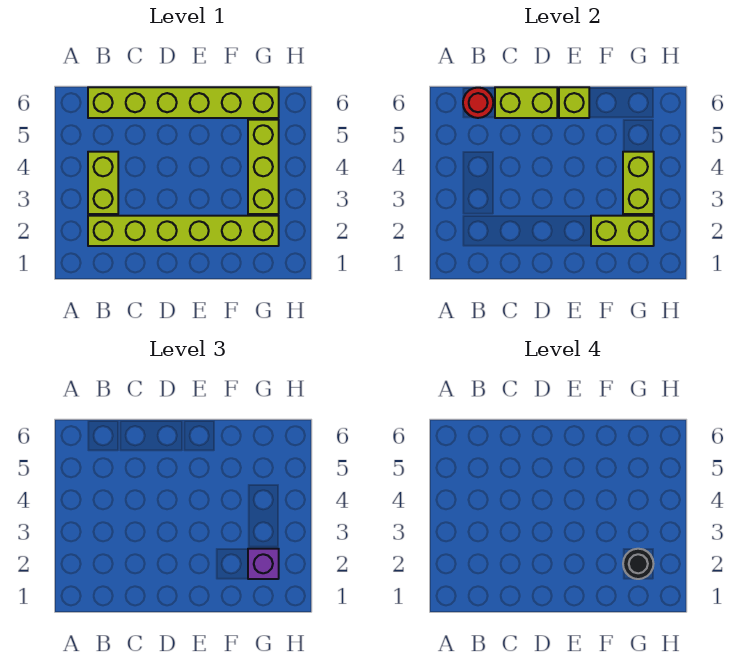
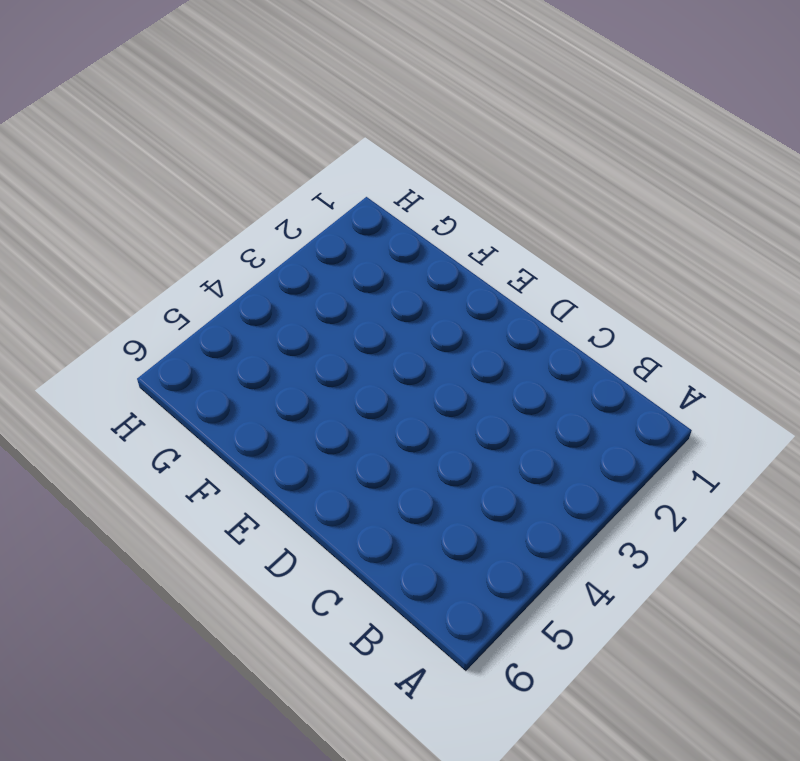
none -> lime brick B2:G2 level 1
none -> lime brick B3:B4 level 1

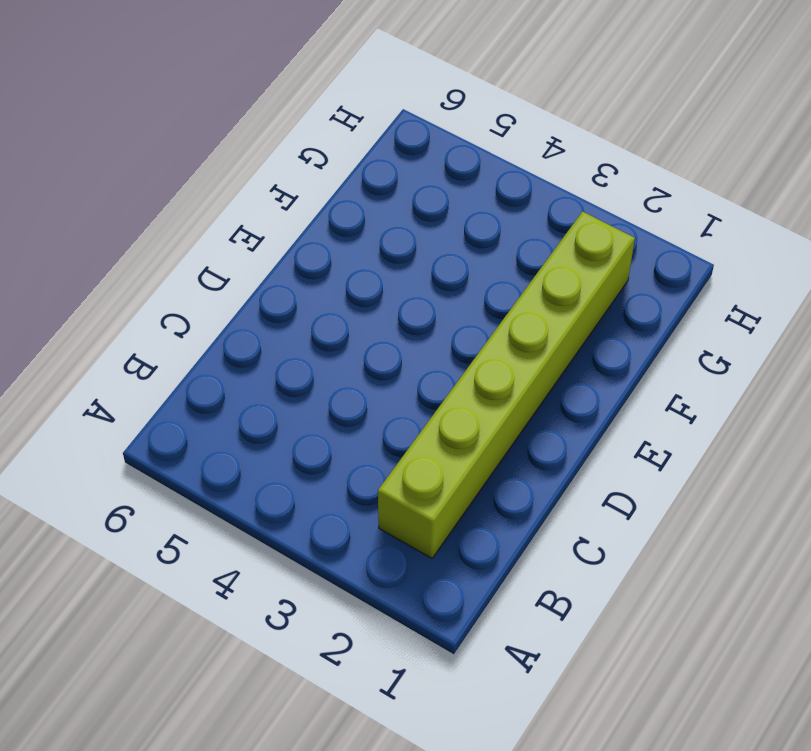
none -> lime brick B3:B4 level 1
none -> lime brick B6:G6 level 1

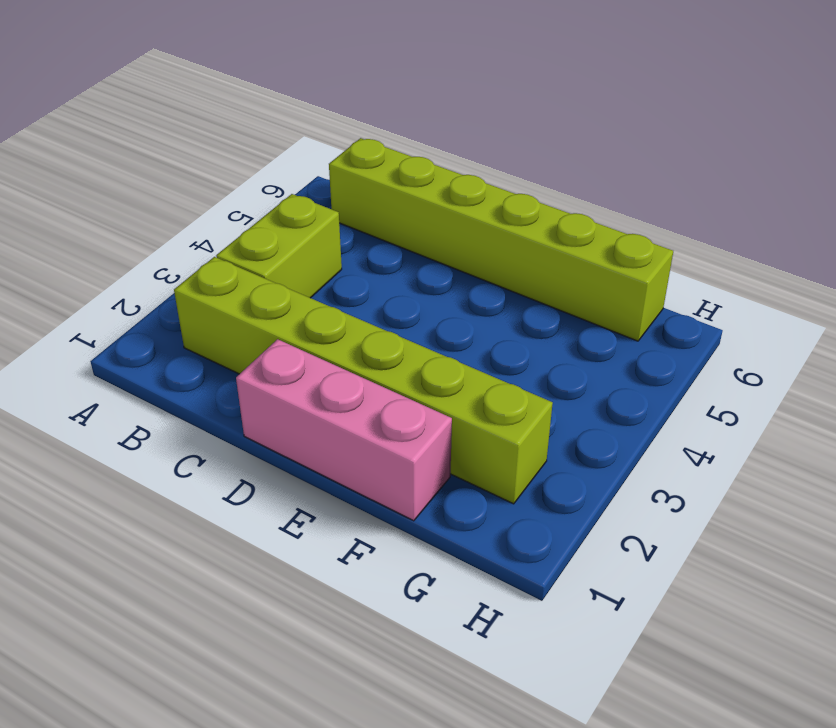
pink brick D1:F1 level 1 -> none
none -> lime brick G3:G5 level 1
none -> red round brick B6 level 2

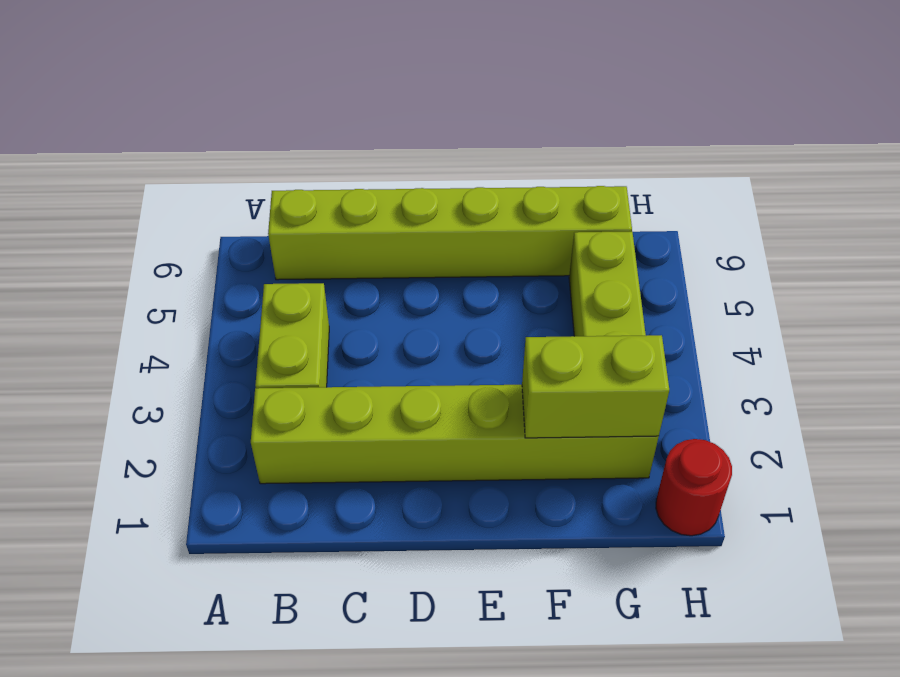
red round brick H1 level 1 -> red round brick B6 level 2
none -> lime brick C6:D6 level 2
none -> lime brick E6 level 2

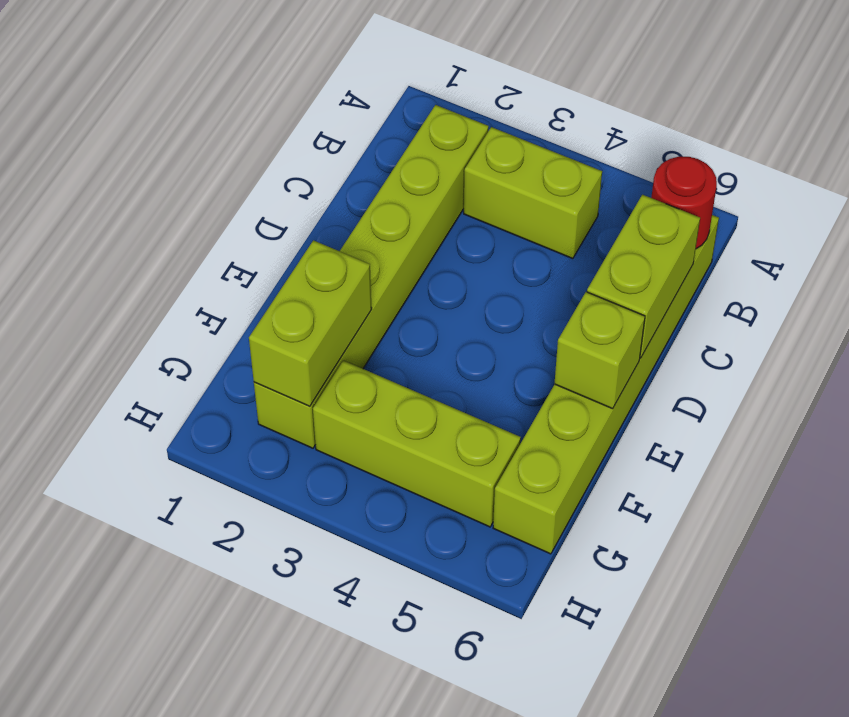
none -> lime brick G3:G4 level 2
none -> purple brick G2 level 3

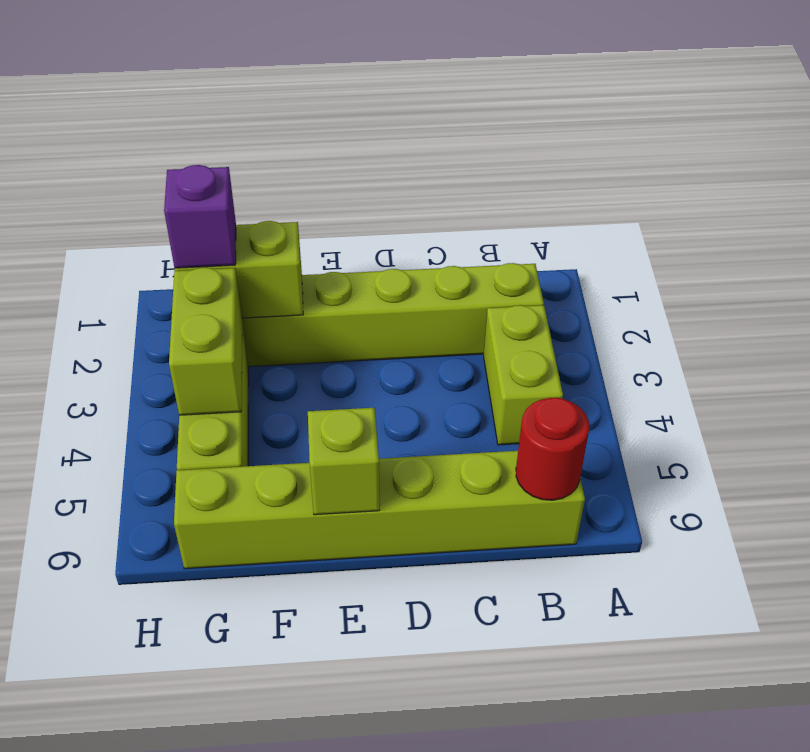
none -> lime brick C6:D6 level 2
none -> black round brick G2 level 4

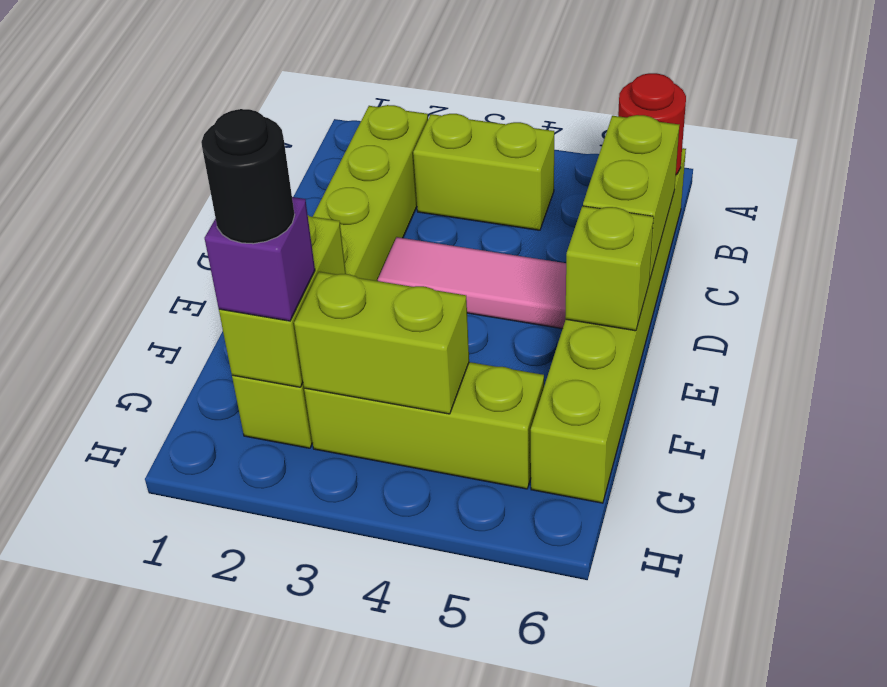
pink tile D3:D5 level 1 -> none

